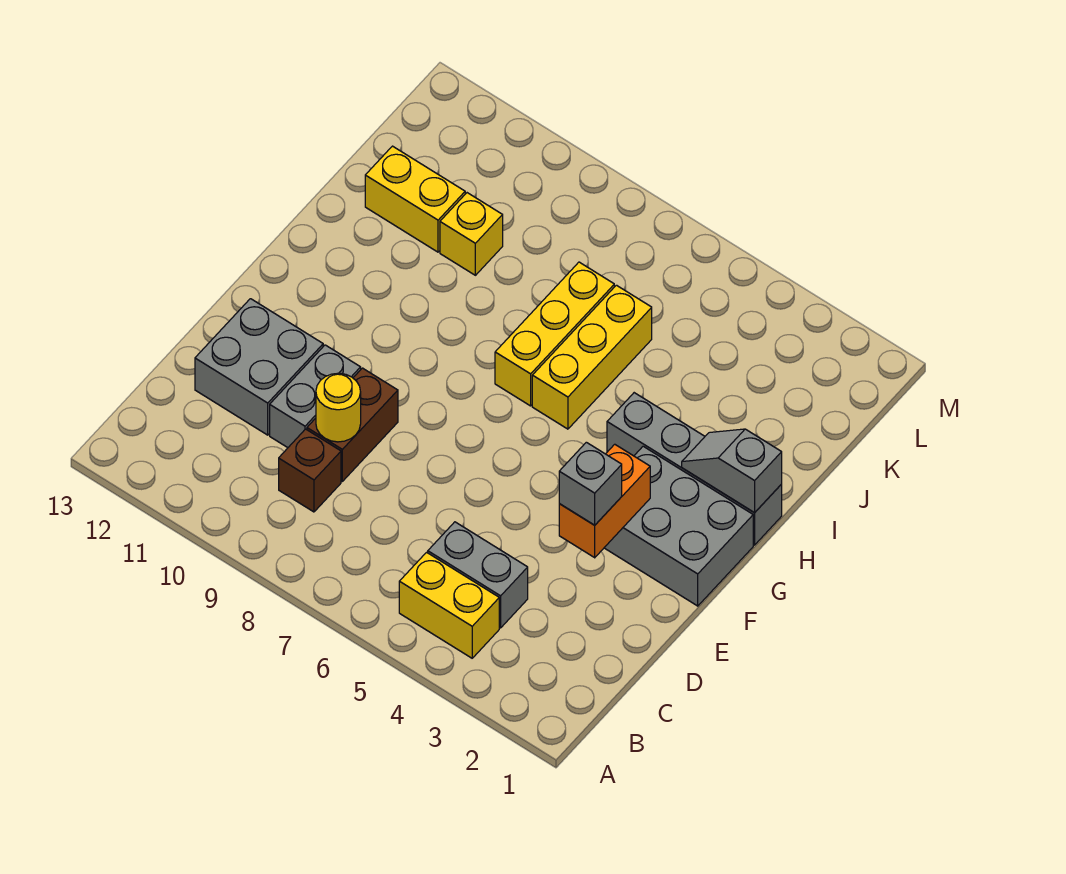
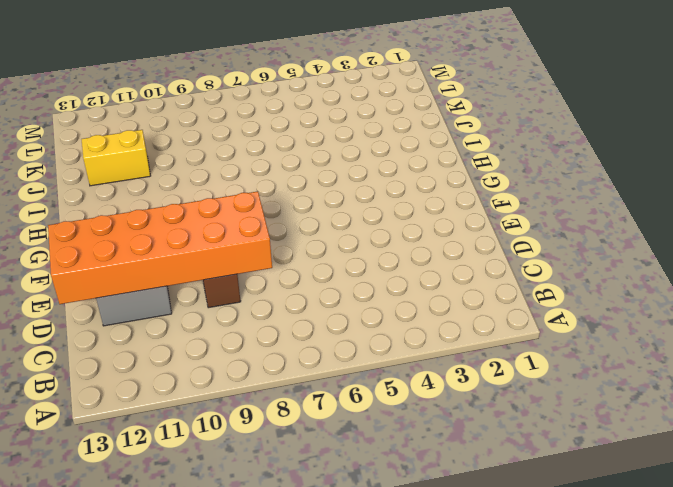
orange brick D8:E13 level 2 -> yellow round brick D9 level 2
none -> yellow brick B4:B5 level 1
none -> grey brick C4:C5 level 1
none -> brown brick C9 level 1

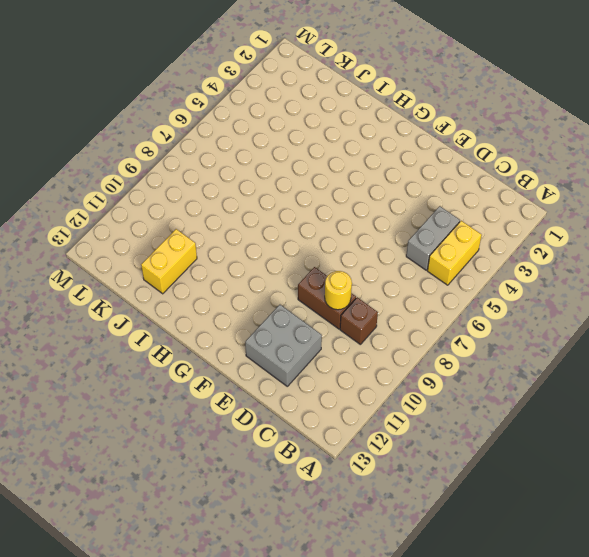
none -> grey brick D10:E10 level 1
none -> grey brick F1:G3 level 1
none -> grey brick H1:H4 level 1

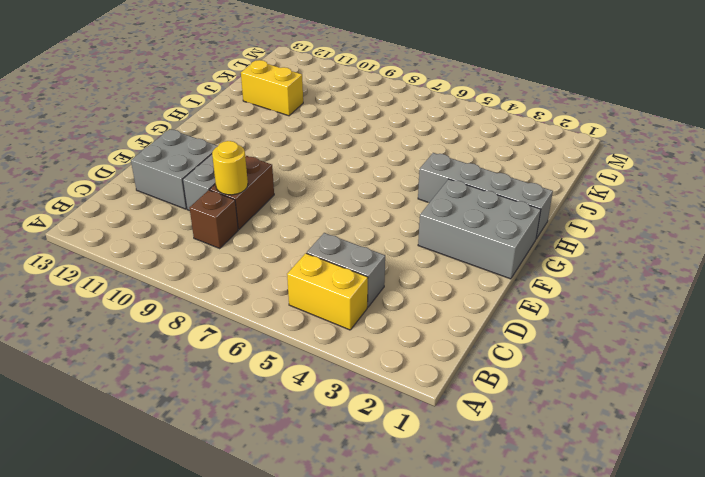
none -> yellow brick H6:J6 level 1
none -> yellow brick H7:J7 level 1
none -> yellow brick J10 level 1

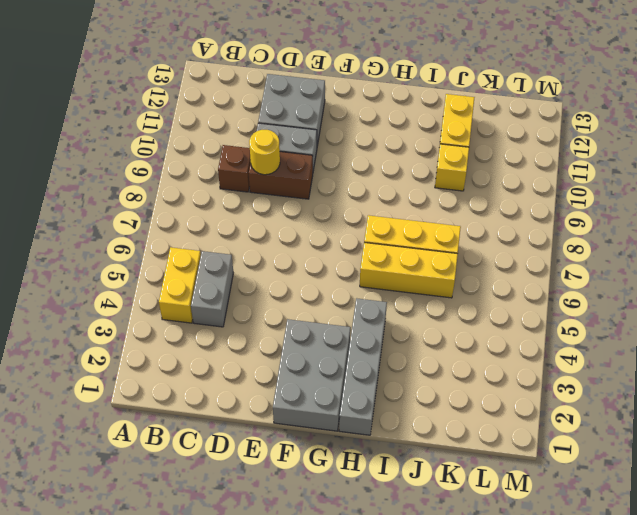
none -> orange brick E3:F3 level 2
none -> grey slope H1:H2 level 2 top 1
none -> grey brick E3 level 3

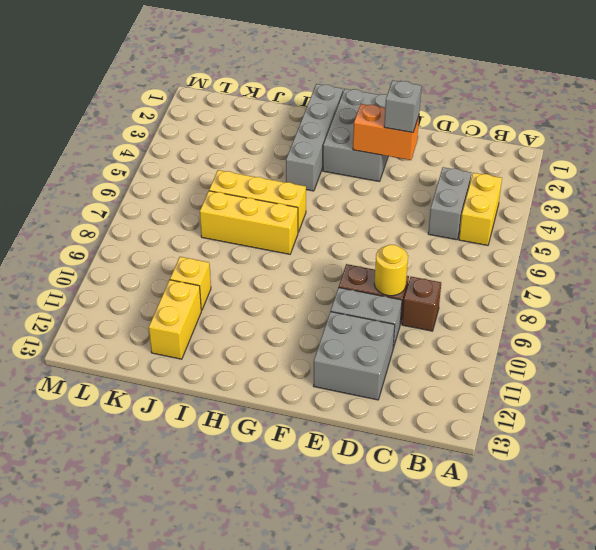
none -> grey slope H1:H2 level 2 top 1

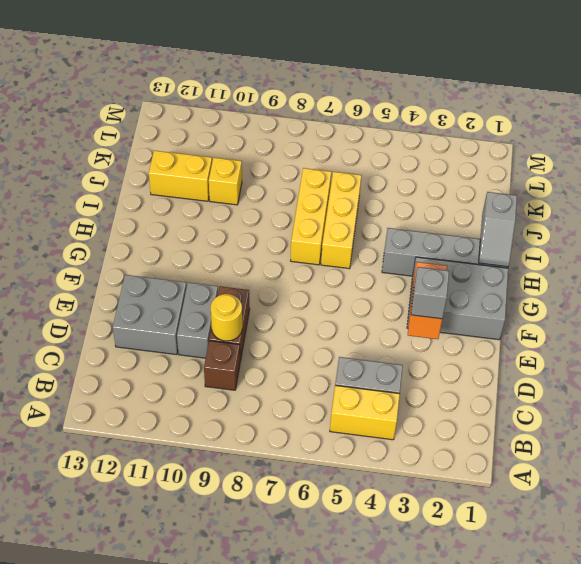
grey slope H1:I1 level 2 top I -> grey slope H1:H2 level 2 top 1

